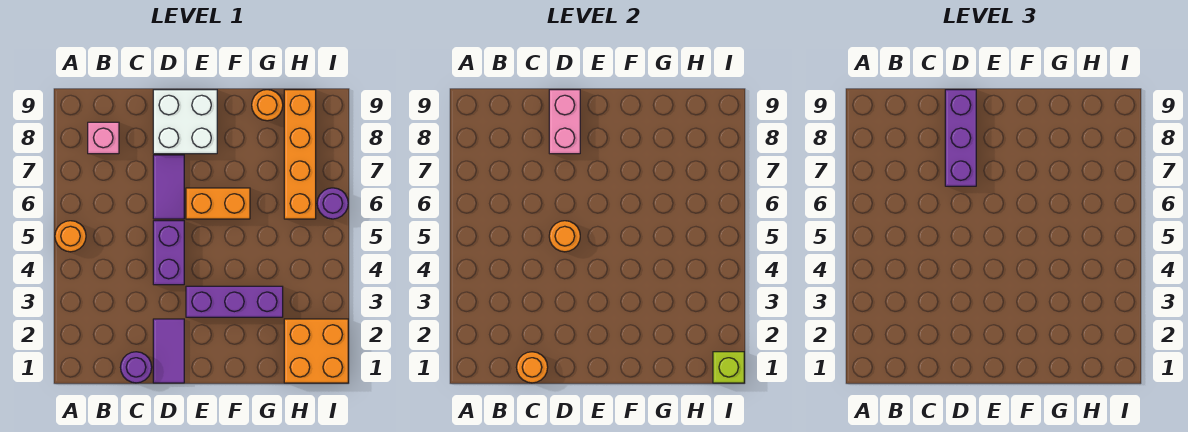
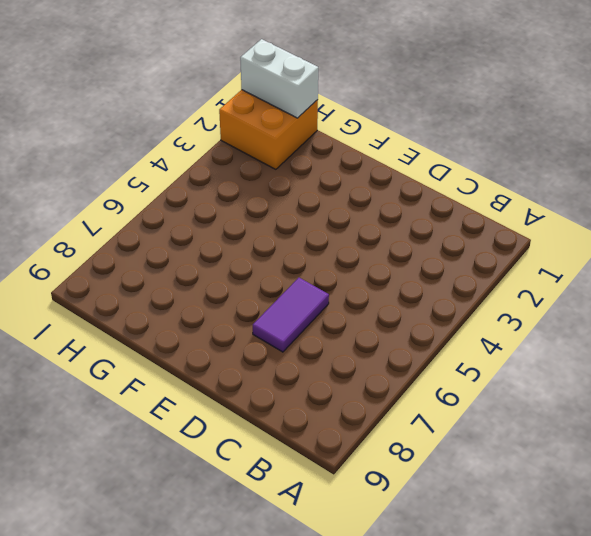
white brick H1:I1 level 2 -> lime brick I1 level 2
none -> orange round brick A5 level 1
none -> pink brick B8 level 1
none -> purple round brick C1 level 1

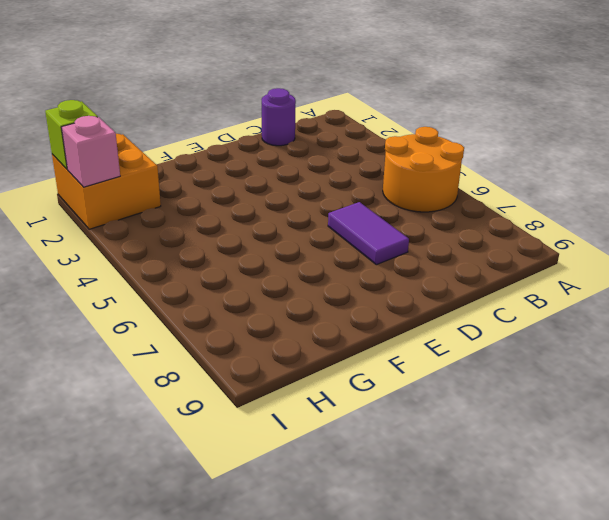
orange round brick A5:B6 level 1 -> orange round brick A5 level 1
pink brick I2 level 2 -> pink brick B8 level 1
none -> purple tile D1:D2 level 1
none -> purple brick D4:D5 level 1
none -> white brick D8:E9 level 1

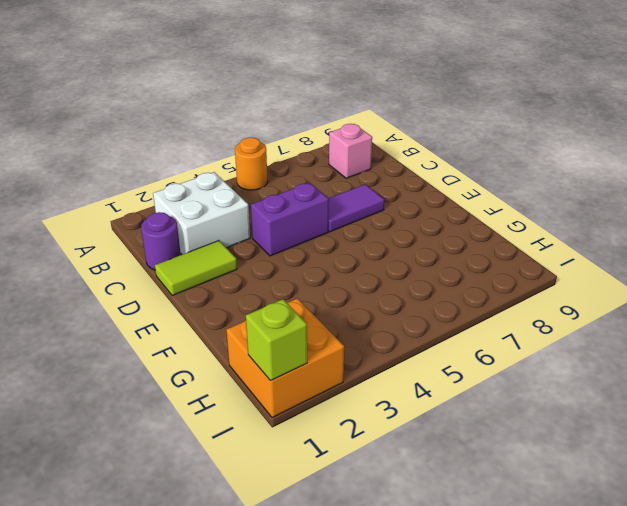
white brick B2:C3 level 1 -> white brick D8:E9 level 1
lime tile D1:D2 level 1 -> purple tile D1:D2 level 1
none -> purple brick E3:G3 level 1
none -> orange brick E6:F6 level 1
none -> orange round brick G9 level 1

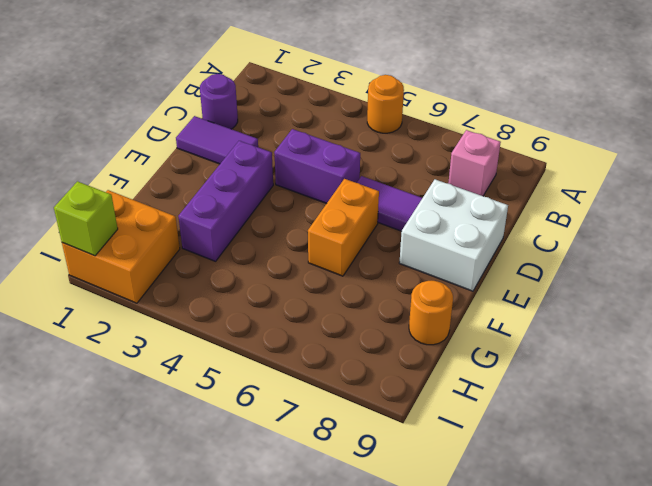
none -> orange brick H6:H9 level 1
none -> purple round brick I6 level 1
none -> orange round brick C1 level 2

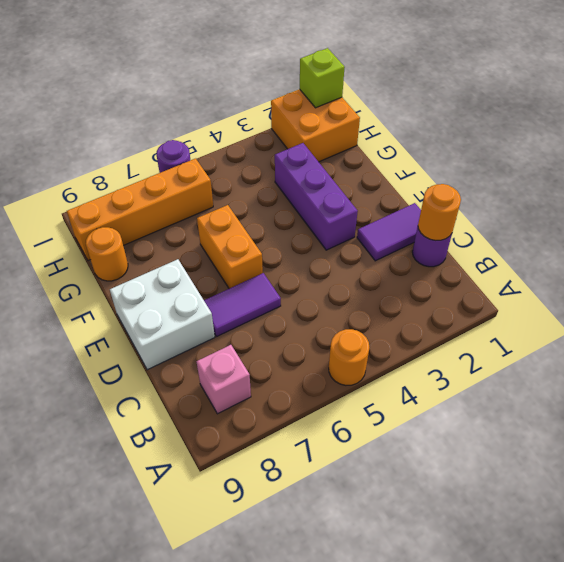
none -> purple brick D4:D5 level 1
none -> orange round brick D5 level 2
none -> pink brick D8:D9 level 2

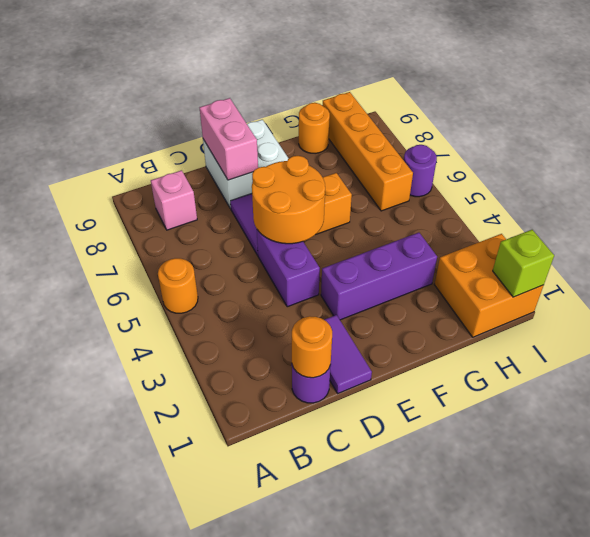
orange round brick D5:E6 level 2 -> orange round brick D5 level 2
none -> purple brick D7:D9 level 3

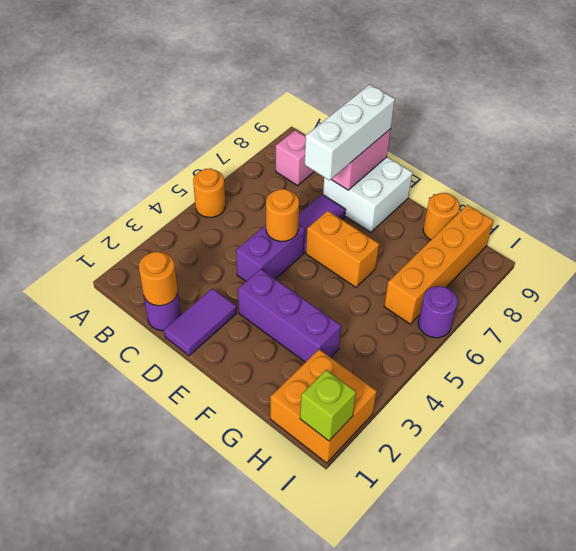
white brick D7:D9 level 3 -> purple brick D7:D9 level 3

